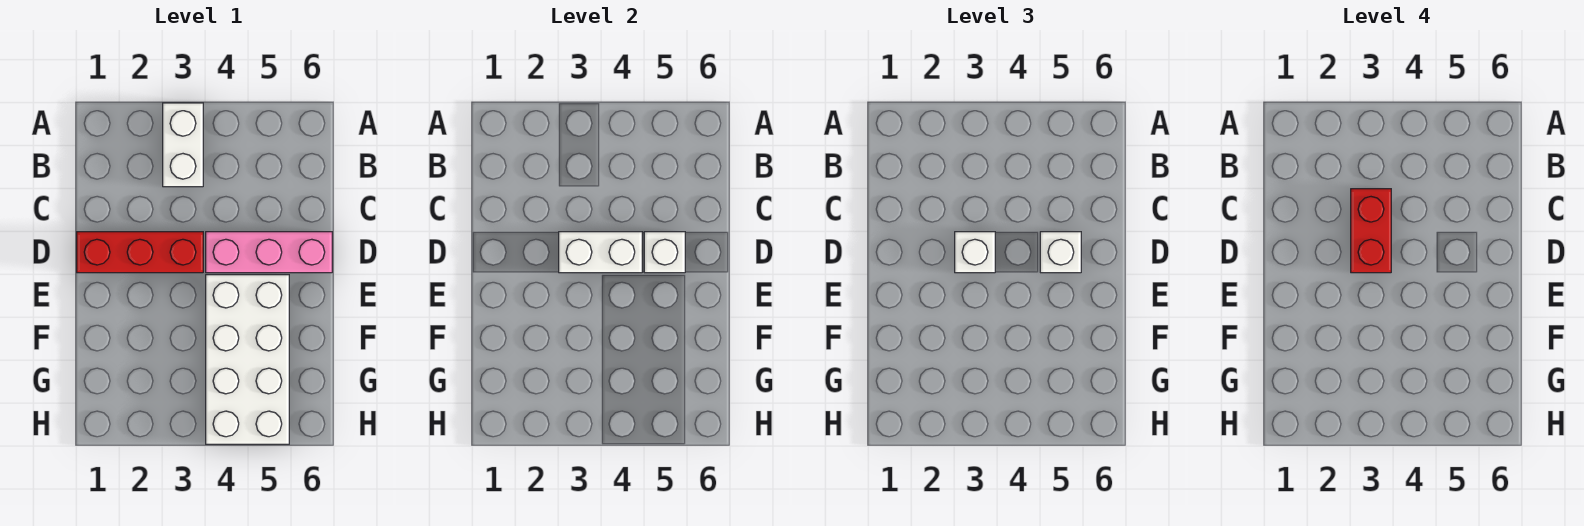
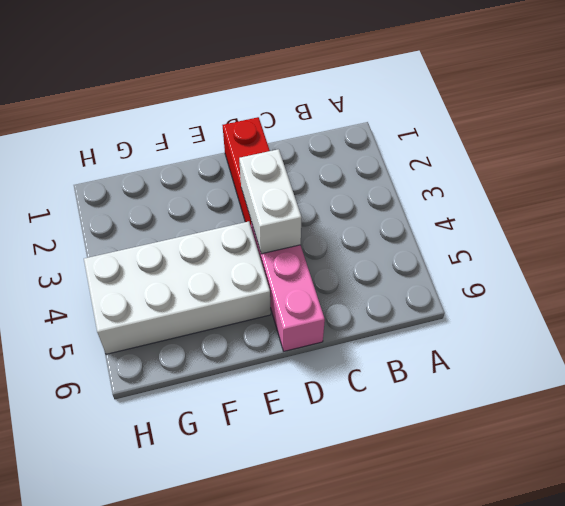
none -> white brick A3:B3 level 1
none -> white brick D5 level 2

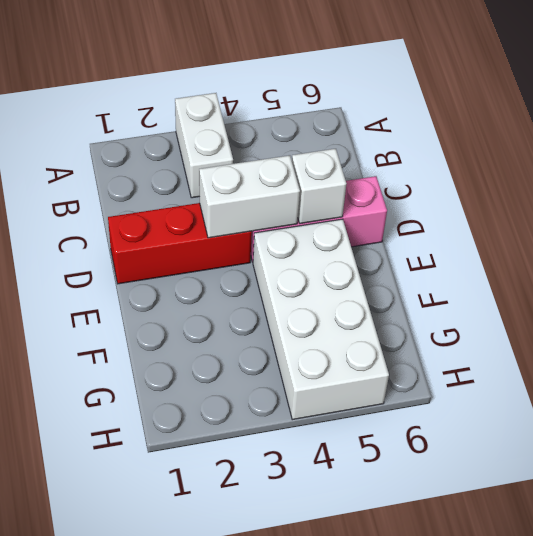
none -> white brick D3 level 3
none -> white brick D5 level 3

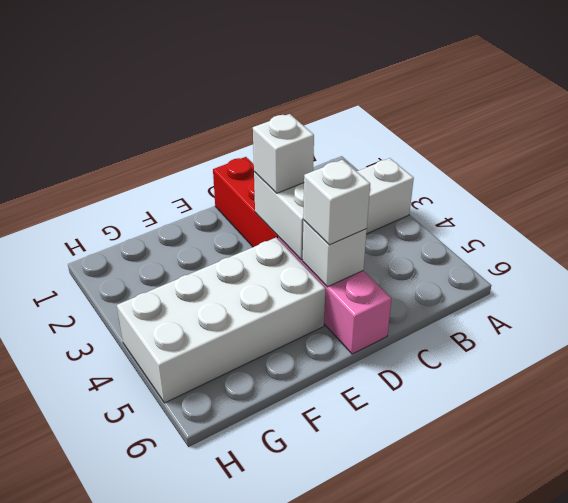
none -> red brick C3:D3 level 4

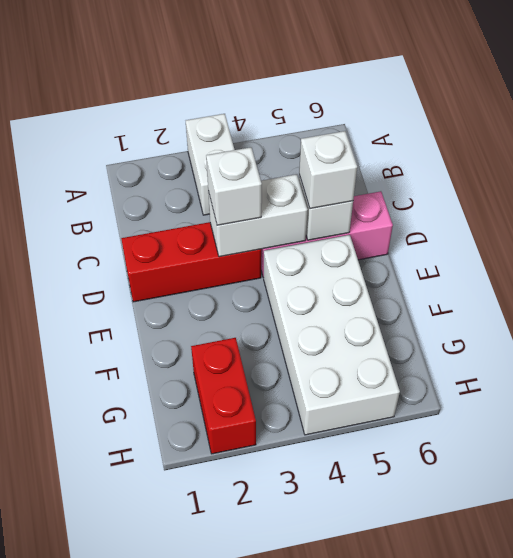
red brick G2:H2 level 1 -> red brick C3:D3 level 4

